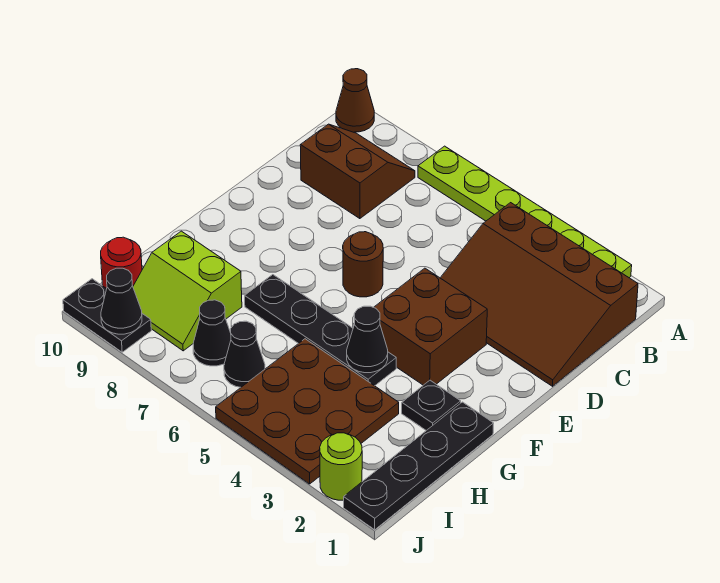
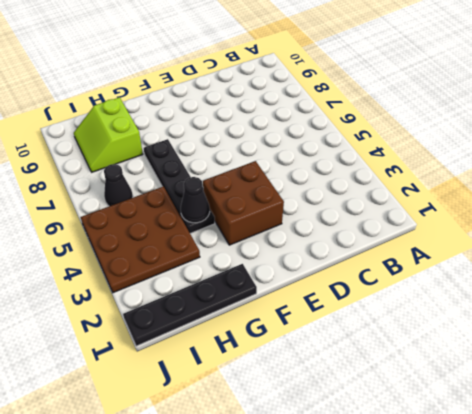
none -> lime plate A2:A7 level 1
none -> brown cone A10 level 1
none -> brown slope B1:D4 level 1 top B

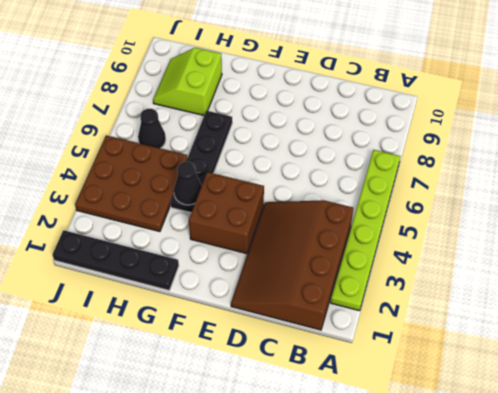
none -> brown cone A10 level 1
none -> brown slope B8:C9 level 1 top C
none -> brown round brick E6 level 1

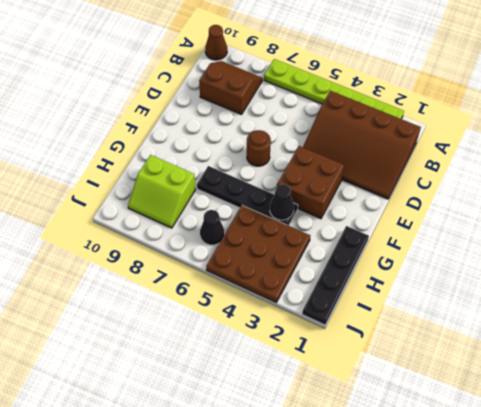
none -> black plate G2 level 1
none -> black cone I7 level 1
none -> red round brick I10 level 1

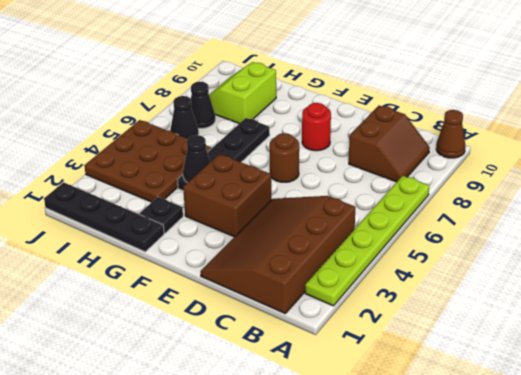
red round brick E8 level 1 -> red round brick I10 level 1
none -> lime round brick J2 level 1
none -> black plate J9:J10 level 1
none -> black cone J9 level 2

